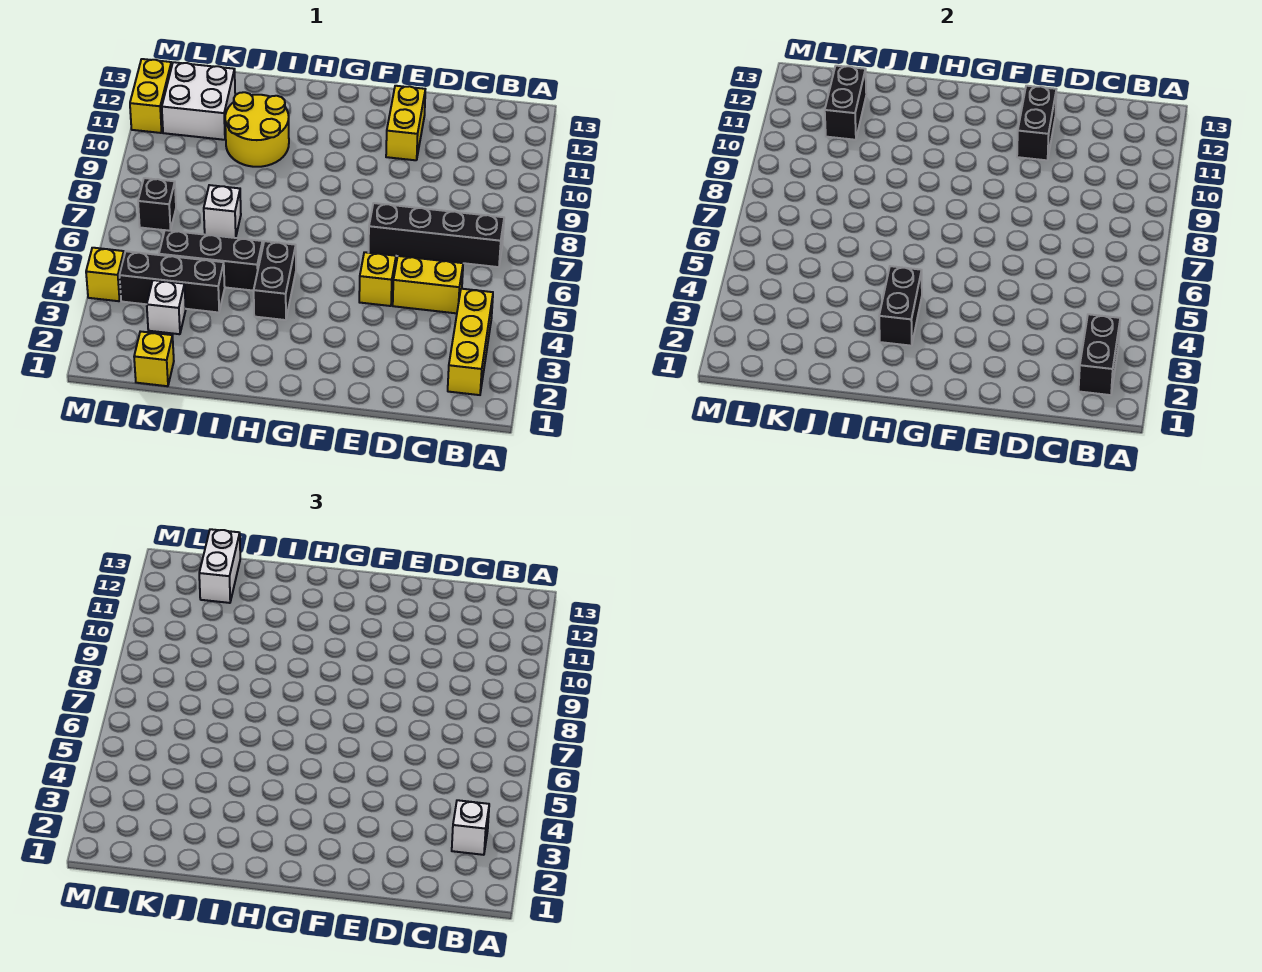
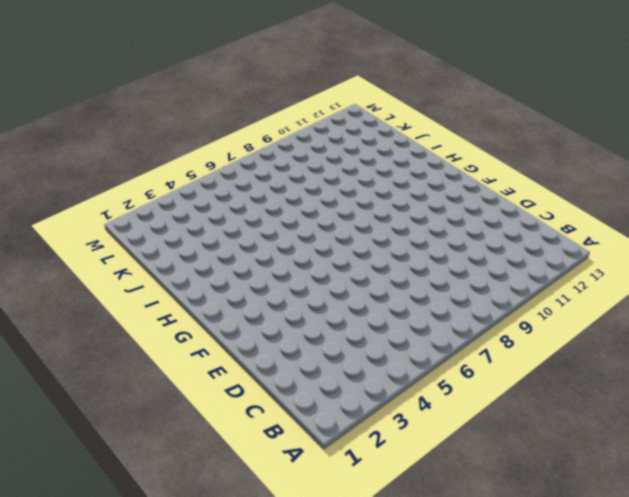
none -> yellow brick B2:B4 level 1
none -> black brick B7:E7 level 1
none -> yellow brick C5:D5 level 1

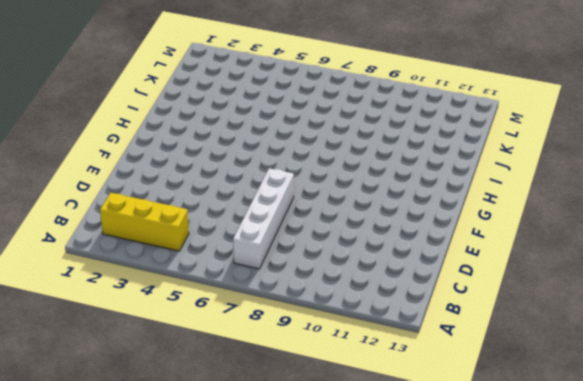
white brick B7:E7 level 1 -> black brick B7:E7 level 1
none -> yellow brick C5:D5 level 1
none -> yellow brick E5 level 1
none -> yellow brick E11:E12 level 1

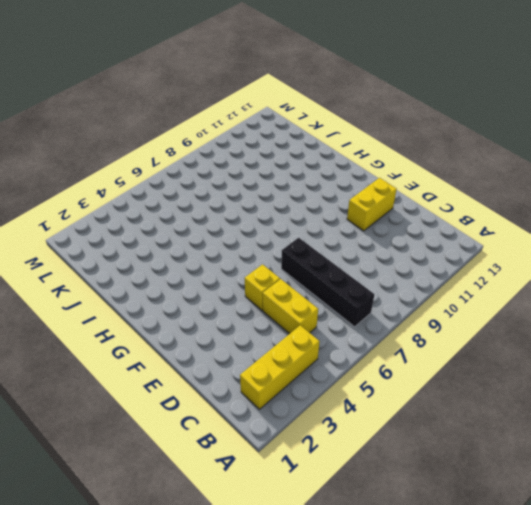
none -> black brick H4:H5 level 1
none -> black brick I5:K5 level 1
none -> yellow round brick I10:J11 level 1

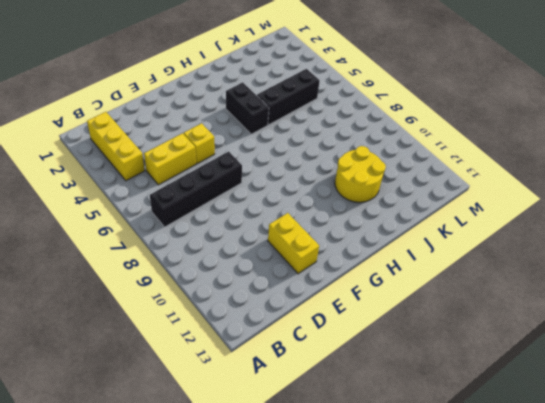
none -> black brick J4:L4 level 1
none -> white brick J7 level 1
none -> yellow brick K1 level 1

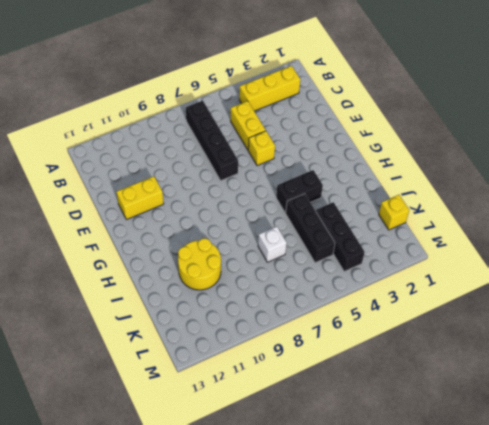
none -> white brick K3 level 1
none -> white brick K11:L12 level 1
none -> black brick L7 level 1

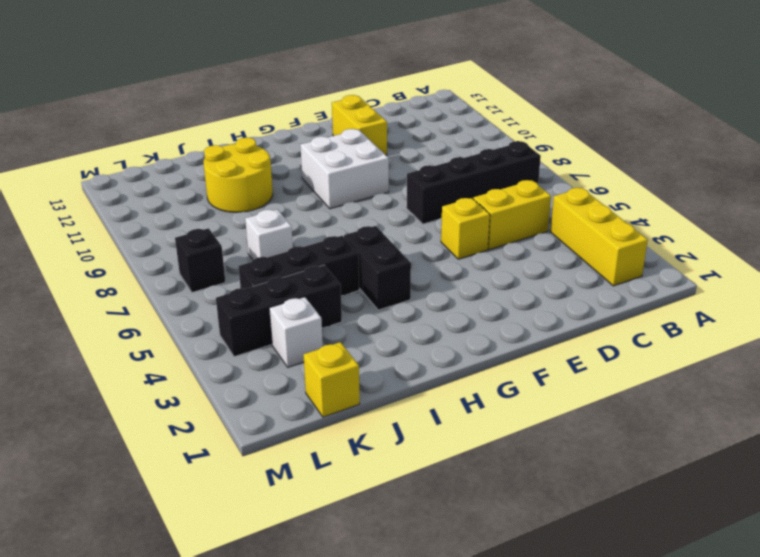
white brick F9:G10 level 1 -> white brick K11:L12 level 1
none -> yellow brick M4 level 1
none -> yellow brick M11:M12 level 1
none -> black brick B2:B3 level 2

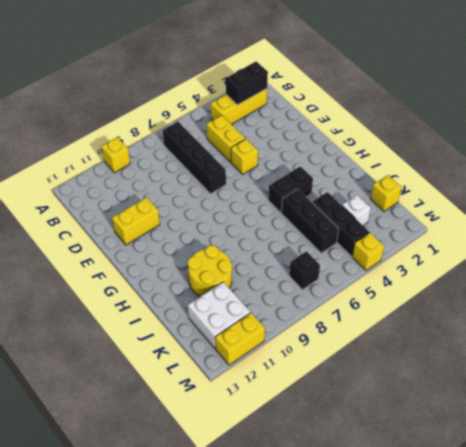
yellow brick A10 level 1 -> none
none -> white brick J7 level 1
none -> black brick E11:E12 level 2
none -> black brick H3:H4 level 2

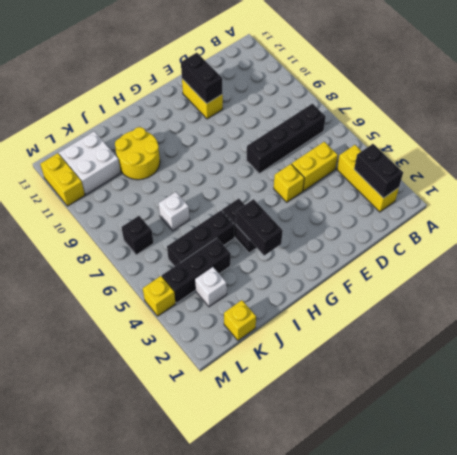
none -> black brick K11:K12 level 2
none -> white brick B3 level 3
none -> white brick K12:K13 level 3

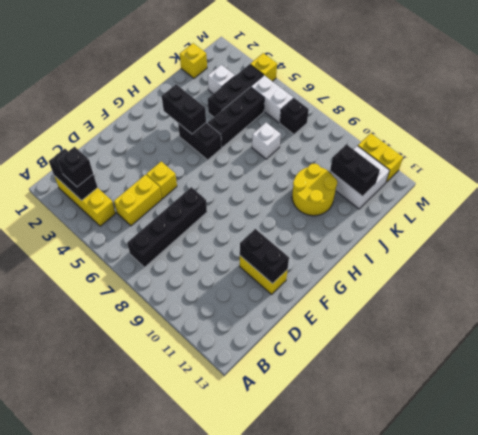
black brick B3 level 3 -> white brick B3 level 3
white brick L5:L6 level 1 -> white brick K12:K13 level 3

